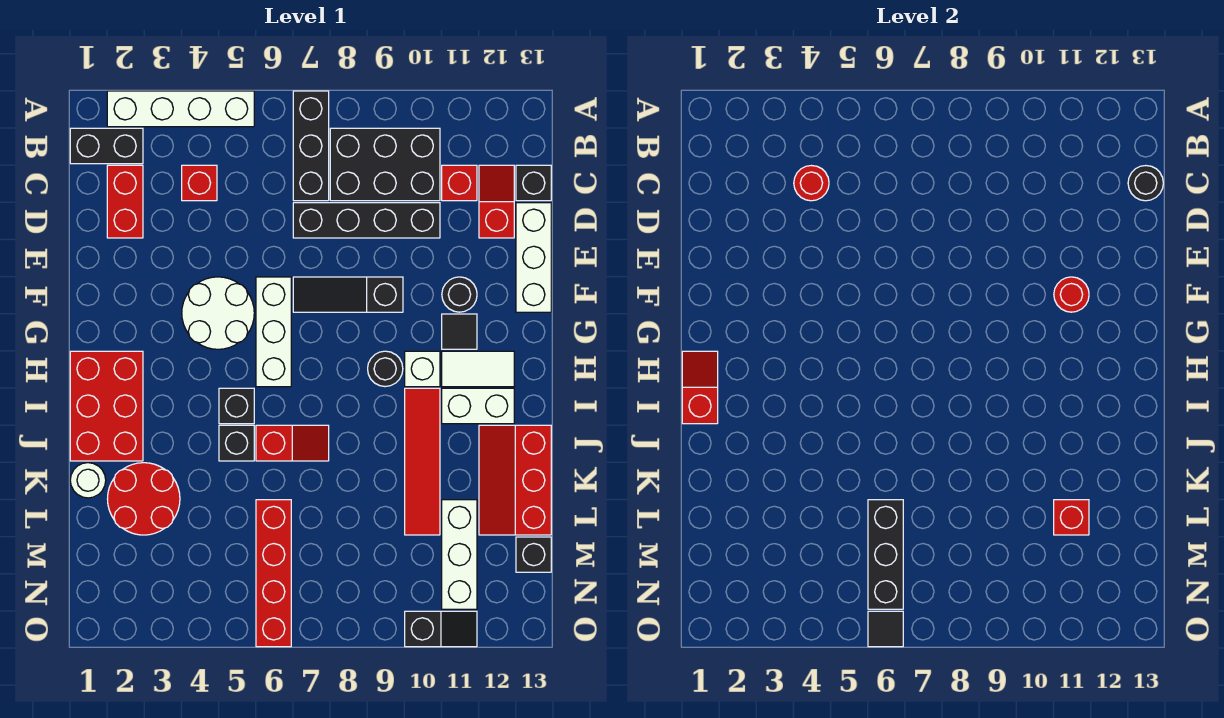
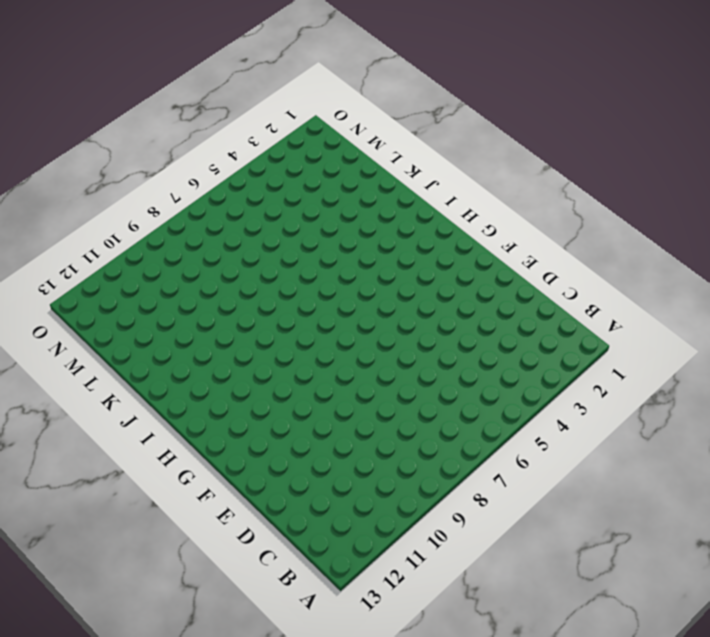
none -> white brick A2:A5 level 1
none -> black brick A7:C7 level 1
none -> black brick B1:B2 level 1
none -> black brick B8:C10 level 1

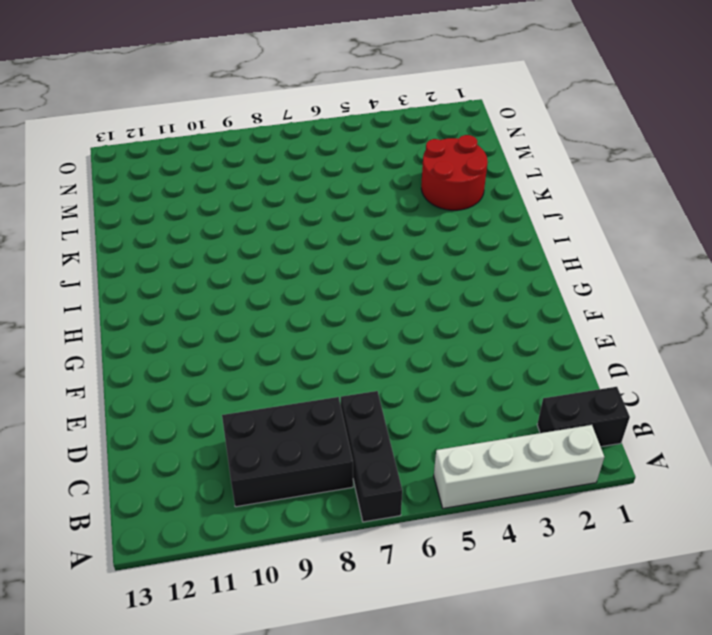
none -> red brick C2:D2 level 1
none -> red brick C4 level 1
none -> red brick C11 level 1
none -> red slope C12:D12 level 1 top D

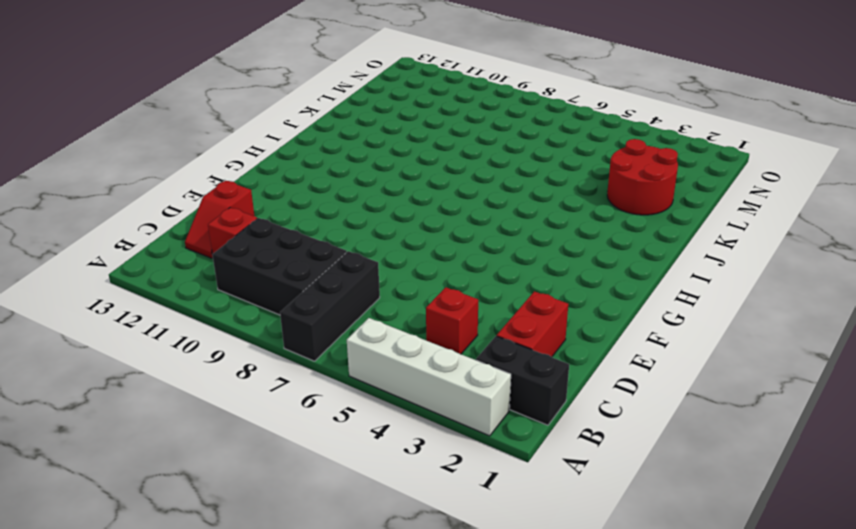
none -> black brick C13 level 1
none -> black brick D7:D10 level 1
none -> white brick D13:F13 level 1
none -> white round brick F4:G5 level 1

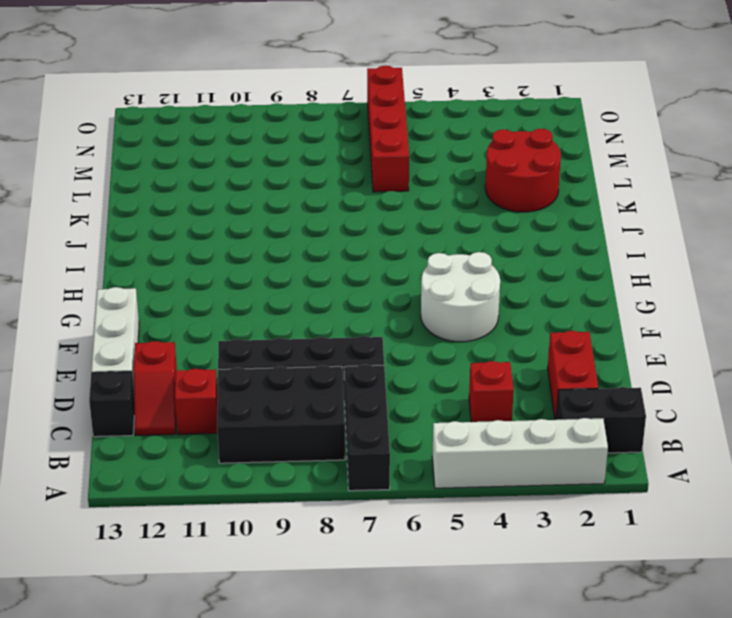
none -> white brick F6:H6 level 1
none -> black slope F7:F9 level 1 top 9
none -> black round brick F11 level 1
none -> black tile G11 level 1

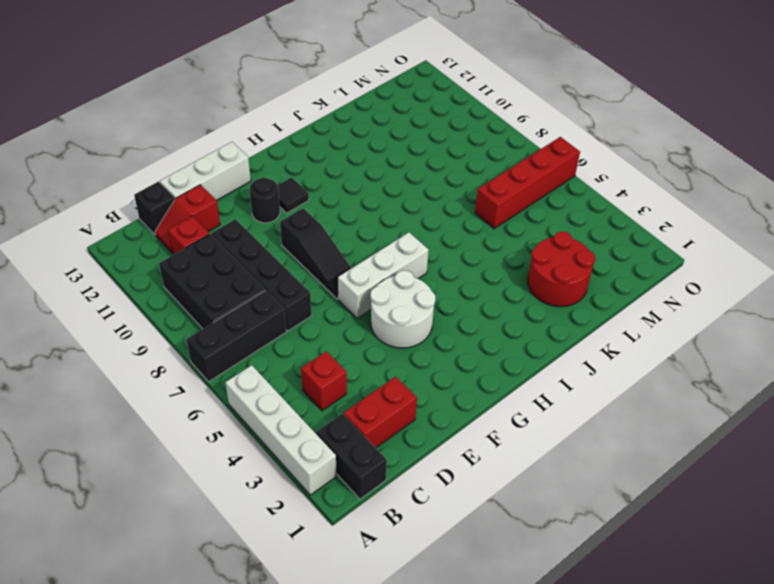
none -> red brick H1:J2 level 1
none -> black round brick H9 level 1
none -> white brick H10 level 1
none -> white tile H11:H12 level 1

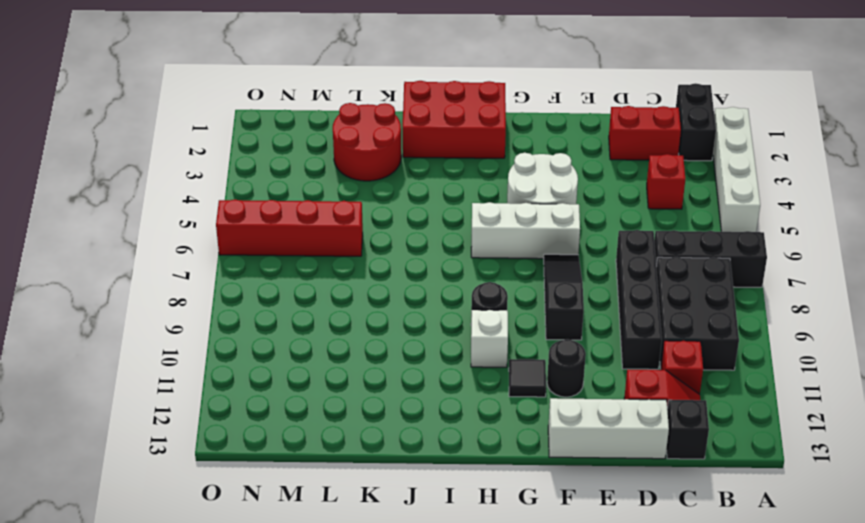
none -> white tile H11:H12 level 1
none -> black brick I5 level 1
none -> red tile I10:L10 level 1
none -> white brick I11:I12 level 1

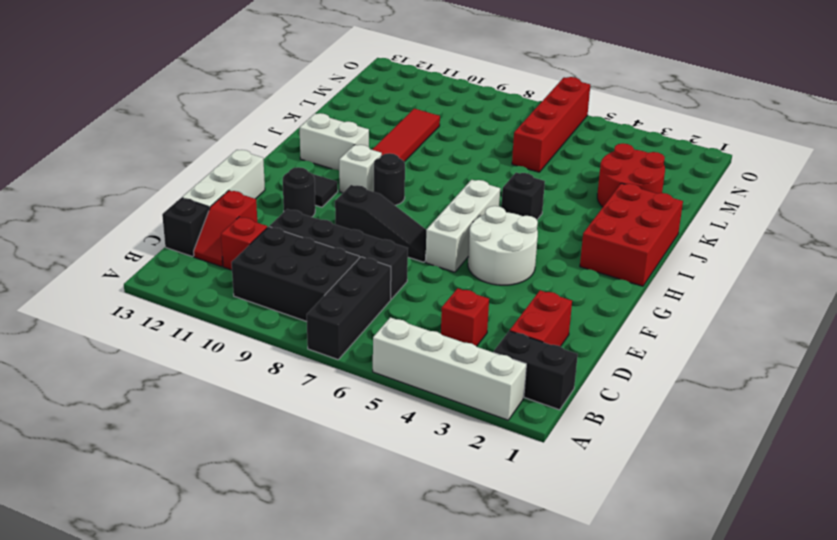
none -> white tile H11:H12 level 1
none -> black brick J5 level 1
none -> red slope J6:J7 level 1 top 6
none -> red slope J12:L13 level 1 top 13

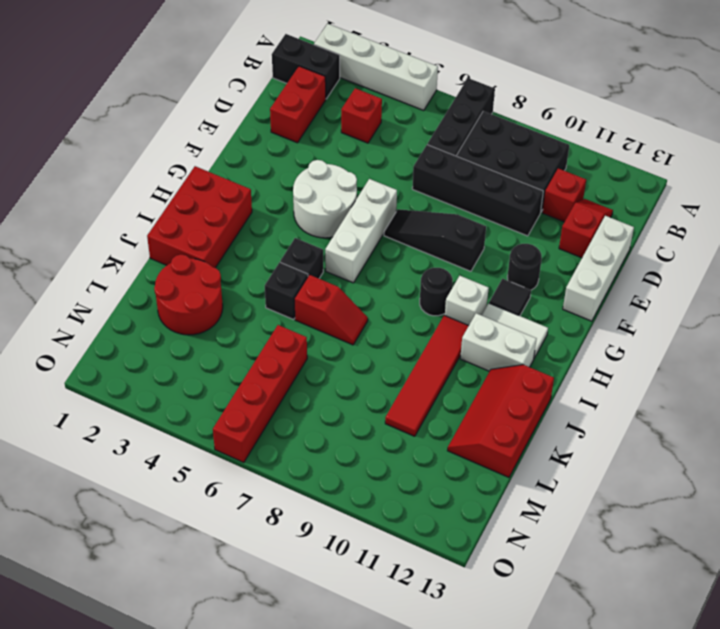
none -> black brick C13 level 1
none -> white round brick K1 level 1
none -> white brick L11:N11 level 1
none -> black brick M13 level 1

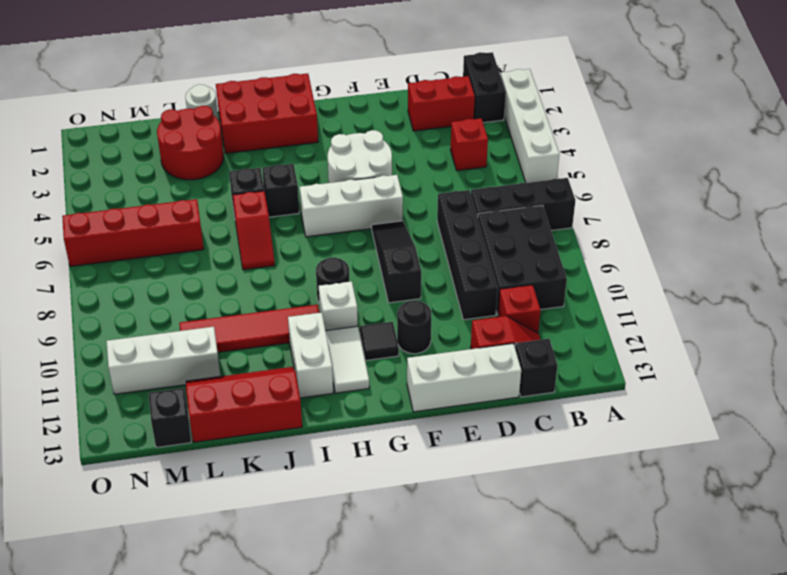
none -> black slope O10:O11 level 1 top 10
none -> red round brick C4 level 2
none -> black round brick C13 level 2
none -> red round brick F11 level 2

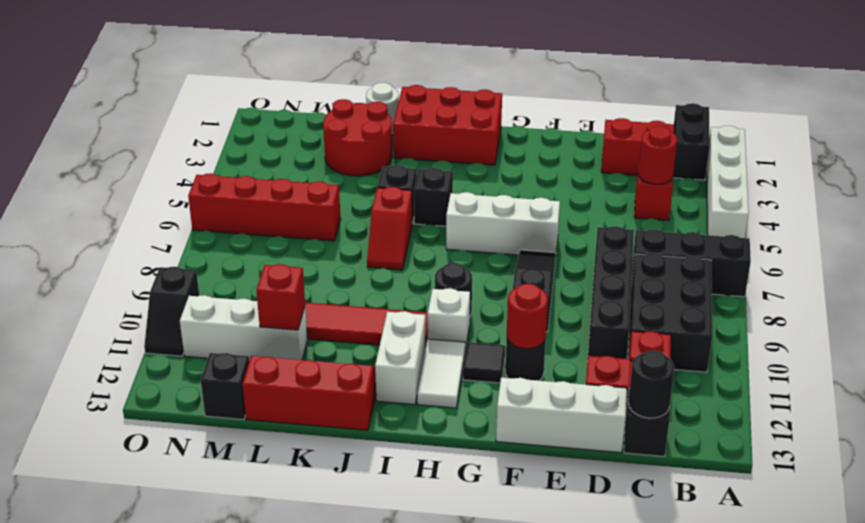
none -> white round brick F4:G5 level 1
none -> red slope H1:I1 level 2 top I
none -> black brick L6:N6 level 2
none -> black tile O6 level 2

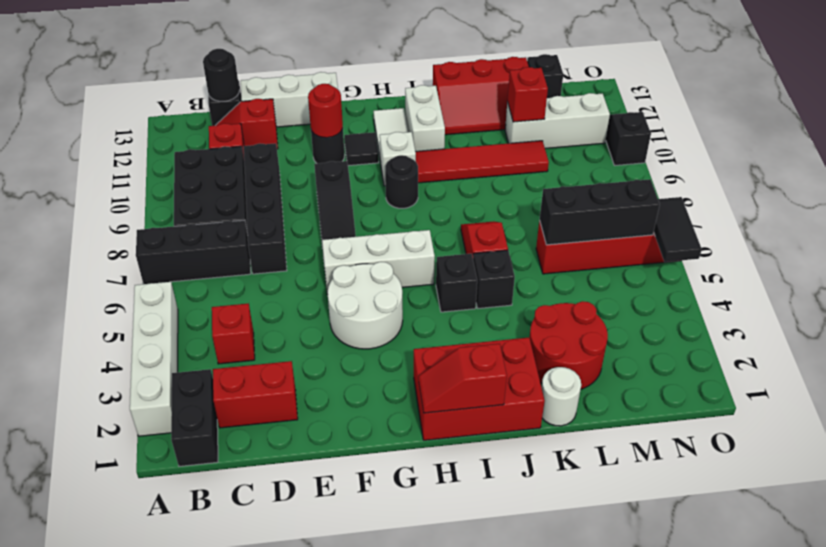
black tile O5:O6 level 2 -> black tile O6 level 2
none -> red round brick C4 level 2

